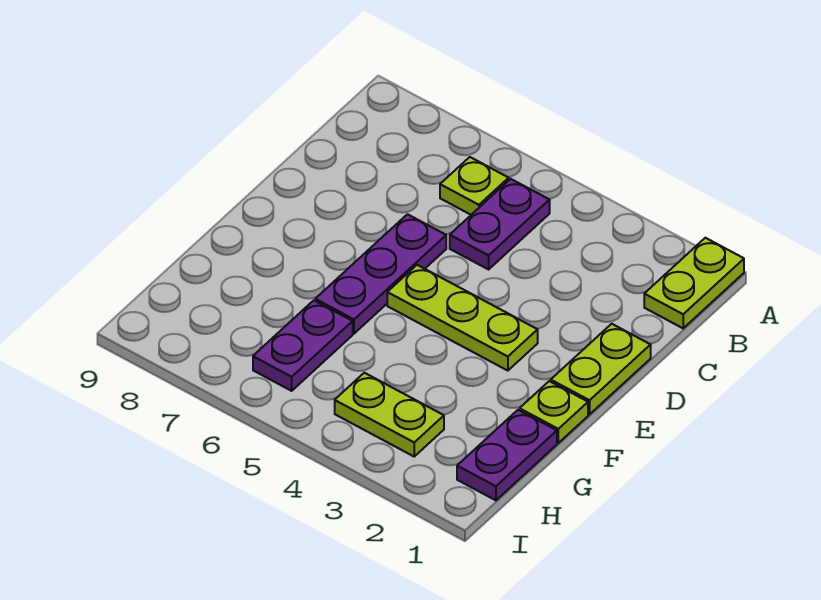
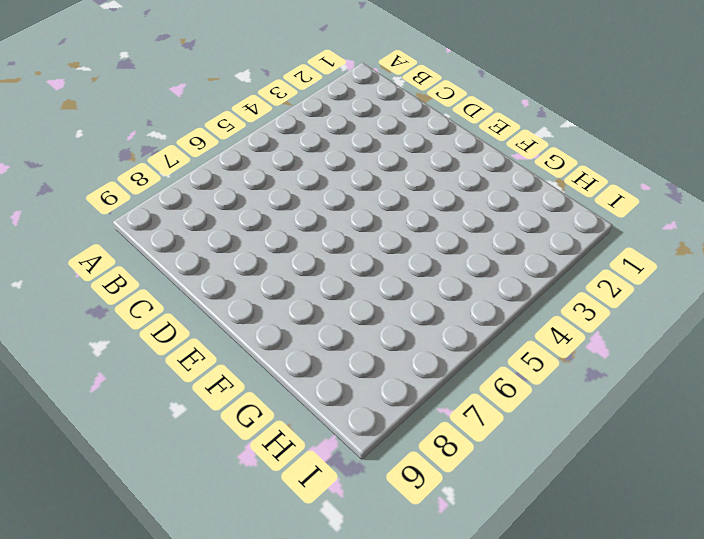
none -> lime plate A1:B1 level 1
none -> purple plate B5:C5 level 1

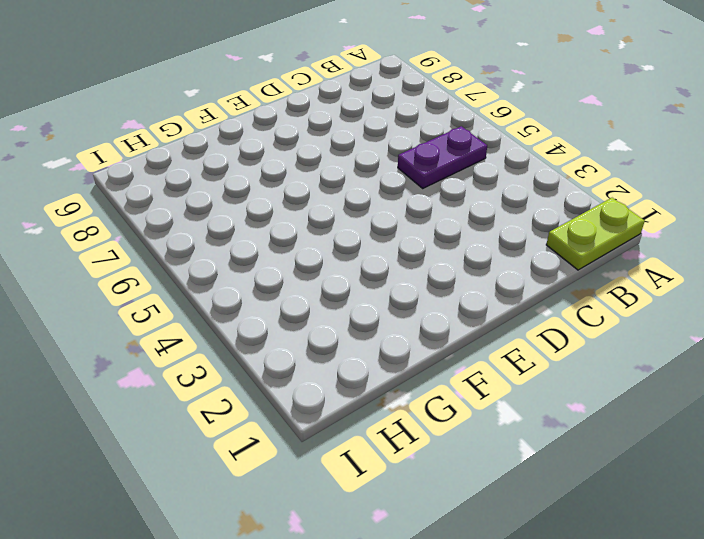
none -> lime plate B6 level 1
none -> lime plate D1:E1 level 1

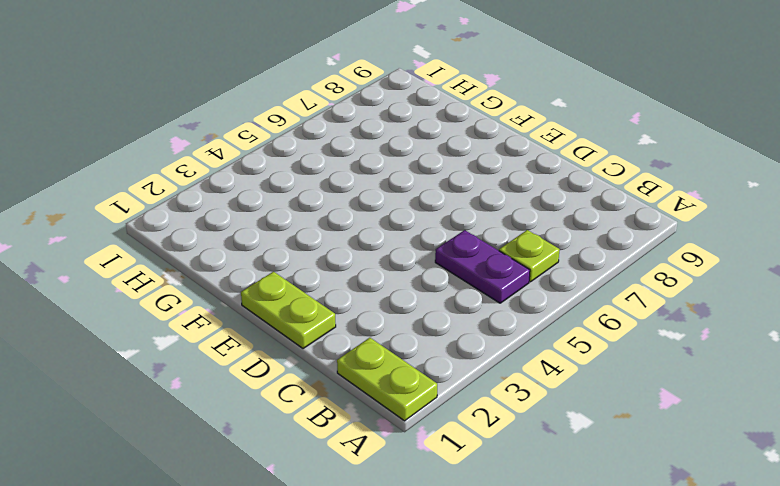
none -> purple plate D6:F6 level 1
none -> lime plate E3:E5 level 1

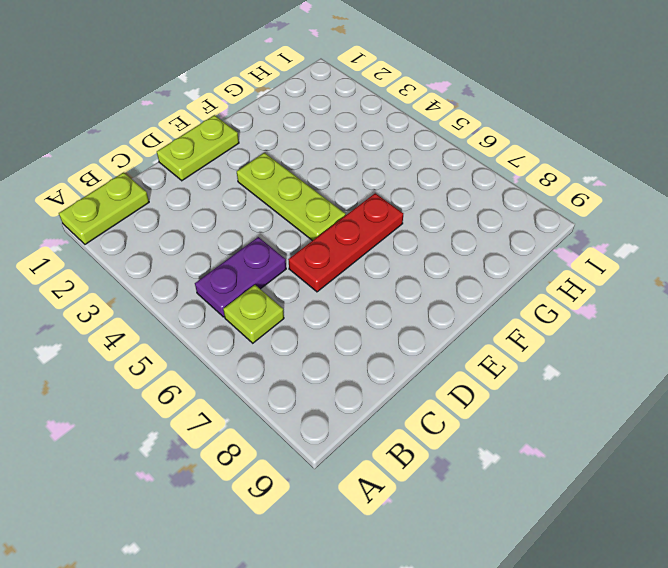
red plate D6:F6 level 1 -> purple plate D6:F6 level 1
none -> lime plate F1 level 1
none -> purple plate G1:H1 level 1

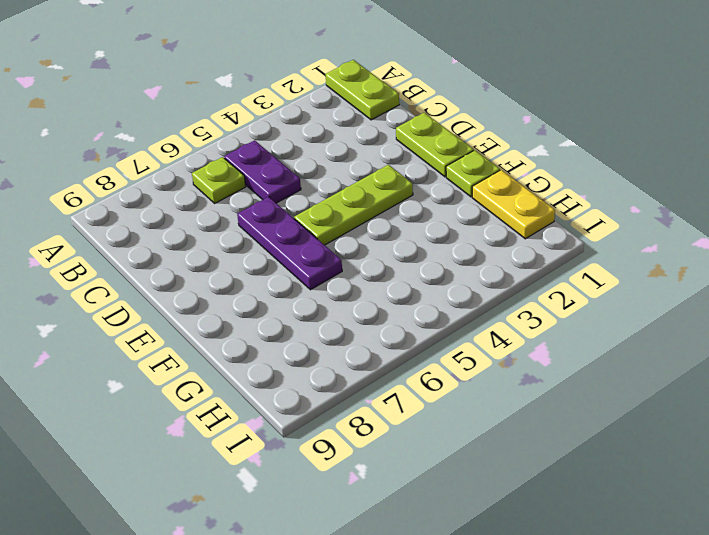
yellow plate G1:H1 level 1 -> purple plate G1:H1 level 1
none -> purple plate G6:H6 level 1
none -> lime plate H3:H4 level 1

